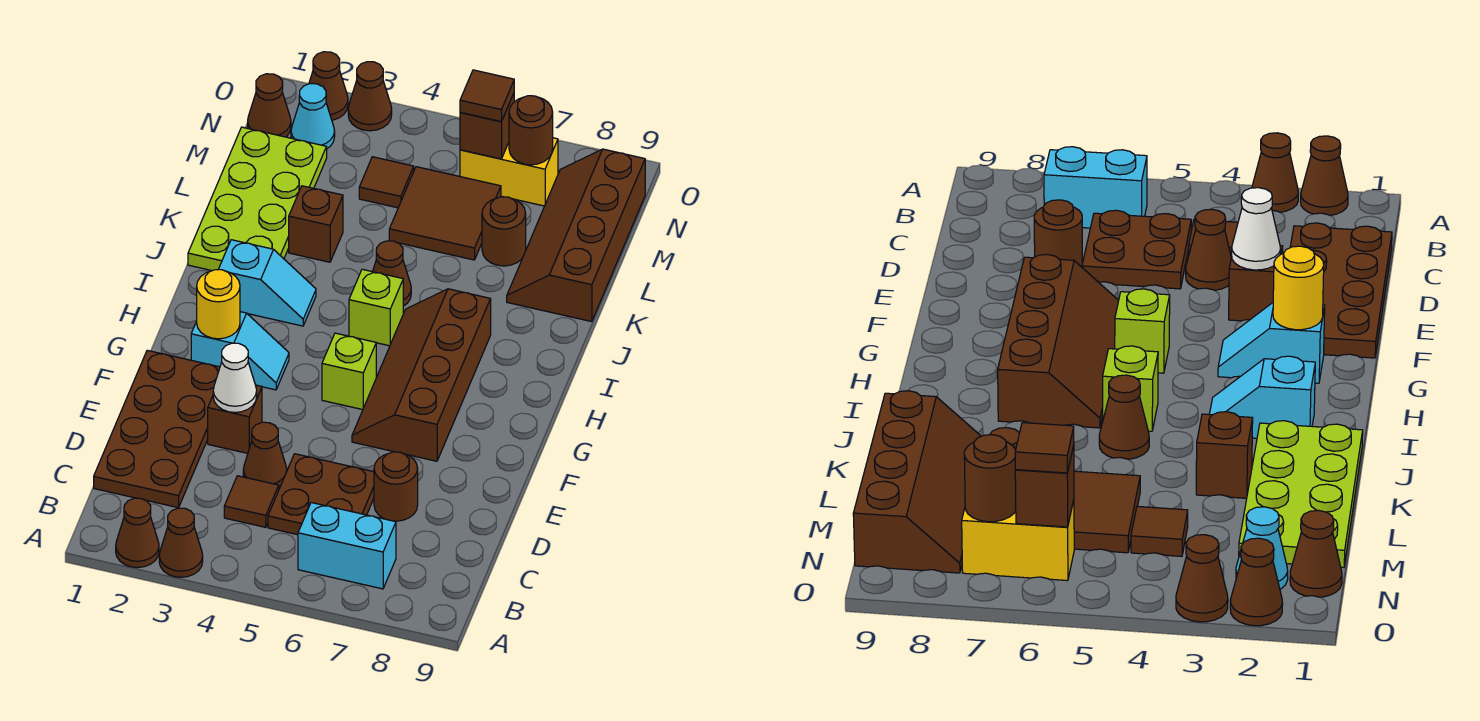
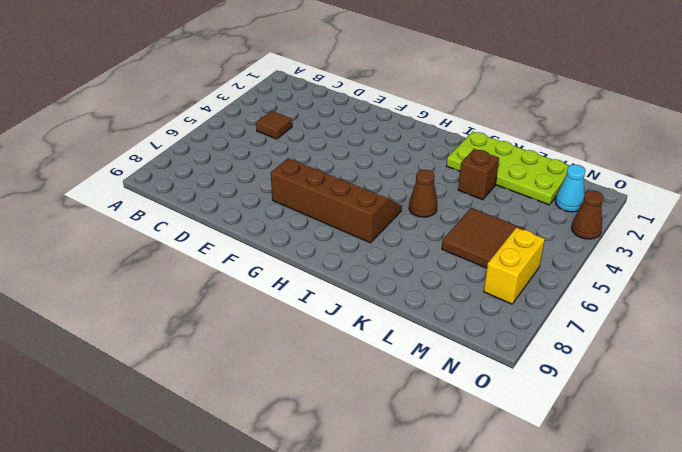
none -> brown cone A2 level 1
none -> brown cone A3 level 1
none -> cyan brick B6:B7 level 1
none -> brown plate C1:F2 level 1

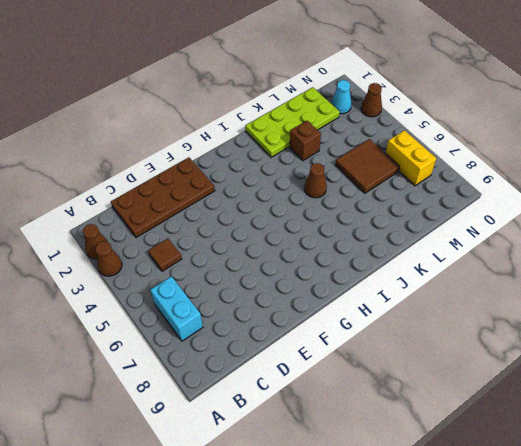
none -> brown plate C5:D6 level 1
none -> brown cone D4 level 1
none -> brown round brick D7 level 1
none -> brown brick E3 level 1

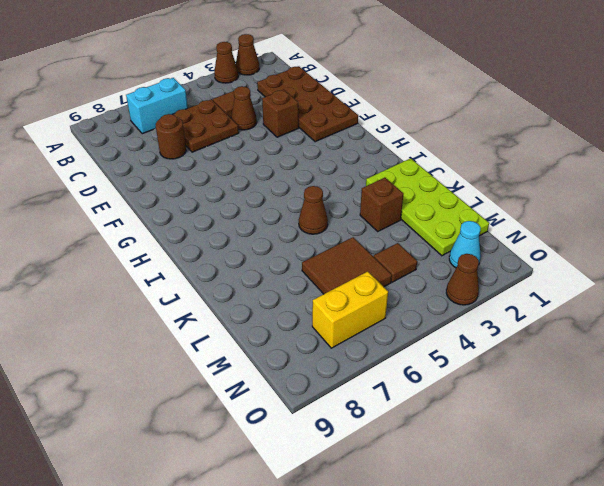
none -> brown slope F6:I7 level 1 top 7
none -> cyan slope G2:G3 level 1 top 2
none -> lime brick G5 level 1
none -> cyan slope I2:I3 level 1 top 2

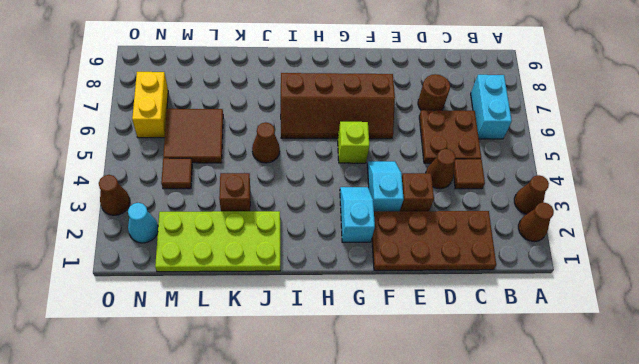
cyan slope F3:F4 level 1 top 3 -> cyan slope I2:I3 level 1 top 2
none -> lime brick I5 level 1
none -> brown slope K8:N9 level 1 top 9
none -> brown round brick L7 level 1
none -> brown cone N1 level 1

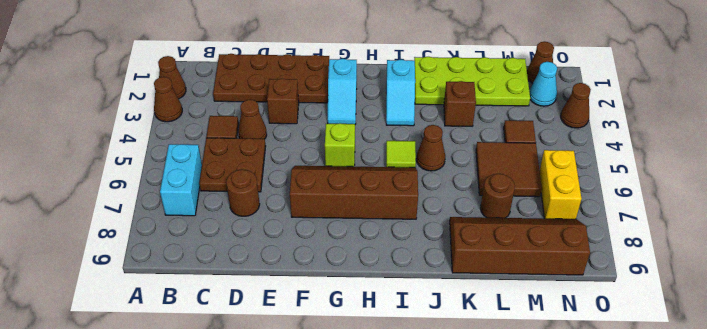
lime tile I5 level 1 -> lime brick I5 level 1
none -> brown cone O2 level 1
none -> white cone E3 level 2
none -> yellow round brick G2 level 2
none -> brown brick N6 level 2

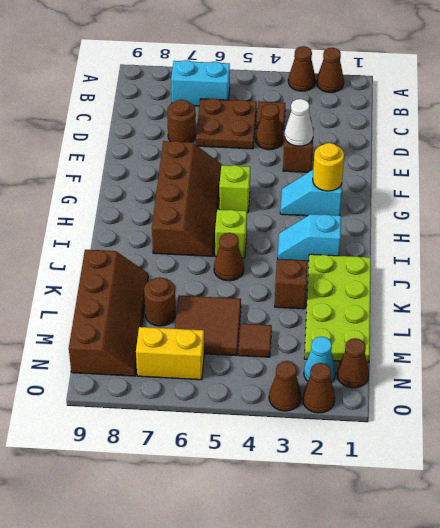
none -> brown plate C1:F2 level 1
none -> brown brick N6 level 2
none -> brown round brick N7 level 2
none -> brown tile N6 level 3

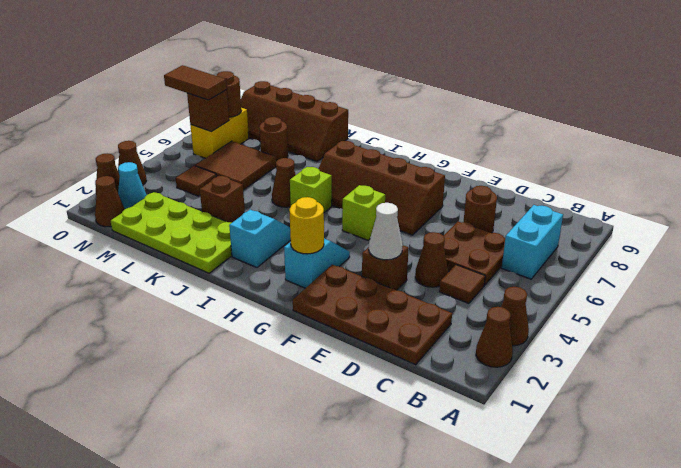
brown tile N6:O6 level 3 -> brown tile N6 level 3

